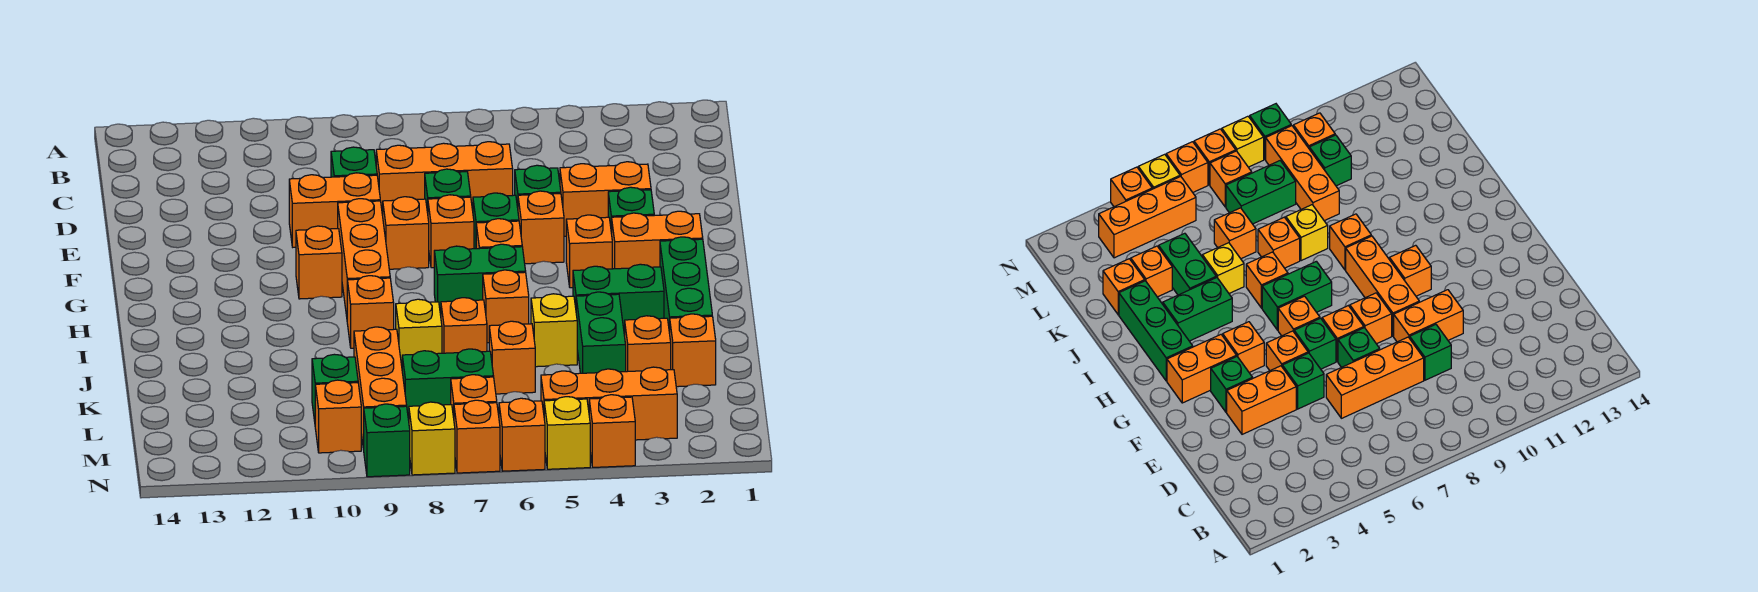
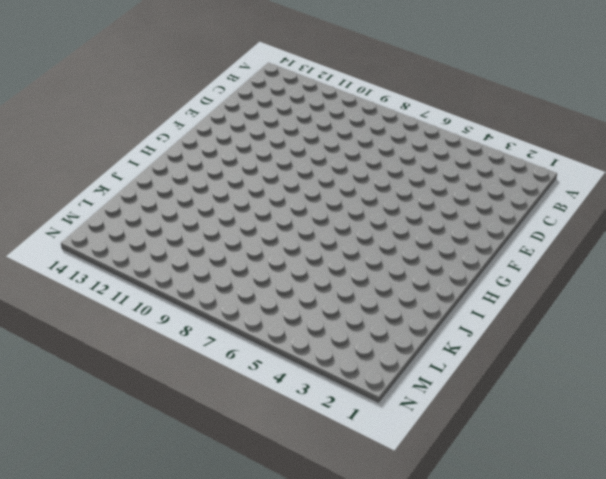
none -> orange brick D6:D8 level 1
none -> green brick D9 level 1
none -> orange brick E3:E4 level 1
none -> green brick E5 level 1

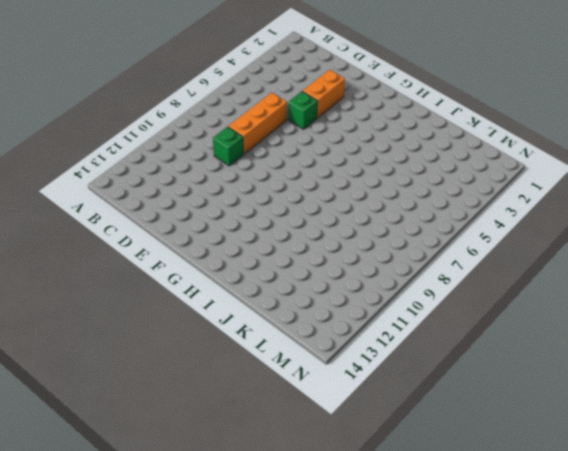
none -> green brick E7 level 1
none -> orange brick E9:E10 level 1
none -> green brick F3 level 1
none -> orange brick F5 level 1

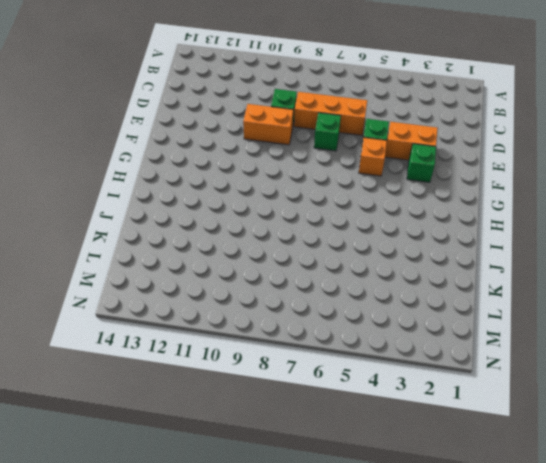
none -> green brick F6 level 1
none -> orange brick F7 level 1
none -> orange brick F8 level 1
none -> orange brick F9:H9 level 1

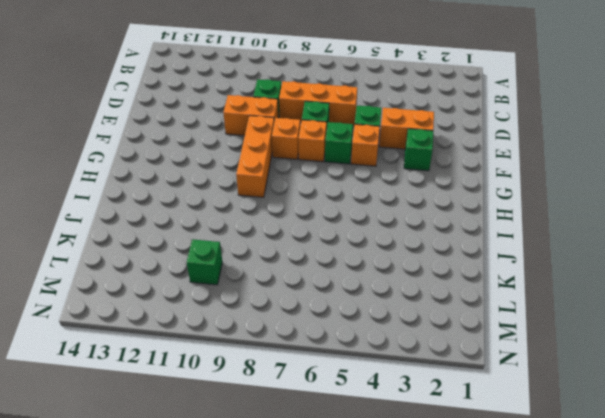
none -> orange brick G2:G3 level 1
none -> orange brick G4 level 1
none -> orange brick G6 level 1
none -> orange brick G10 level 1

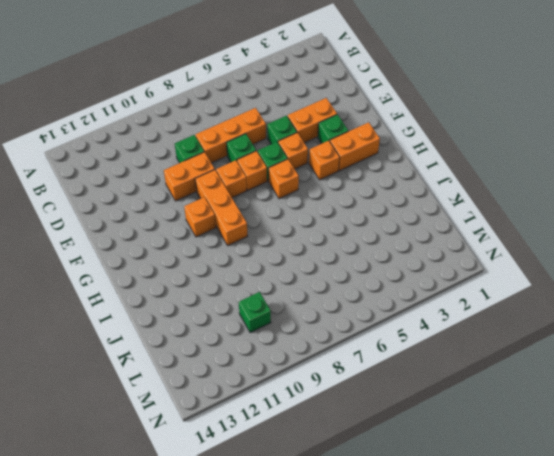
none -> green brick H2:J2 level 1
none -> green brick H6:H7 level 1
none -> green brick I3:I4 level 1
none -> orange brick I6 level 1

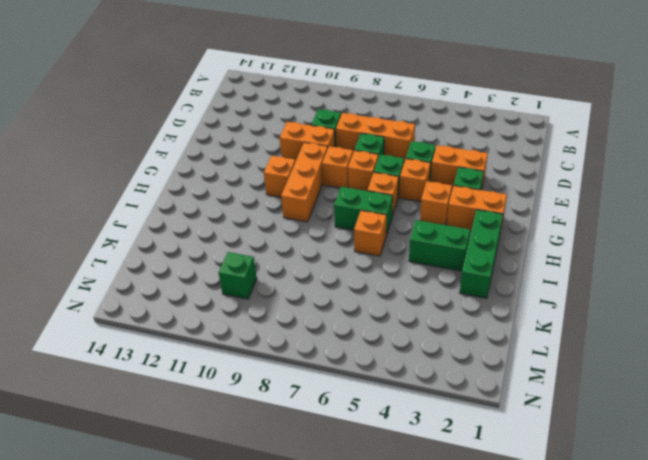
none -> orange brick I9 level 1
none -> green brick J4:K4 level 1
none -> yellow brick J5 level 1
none -> orange brick J7 level 1

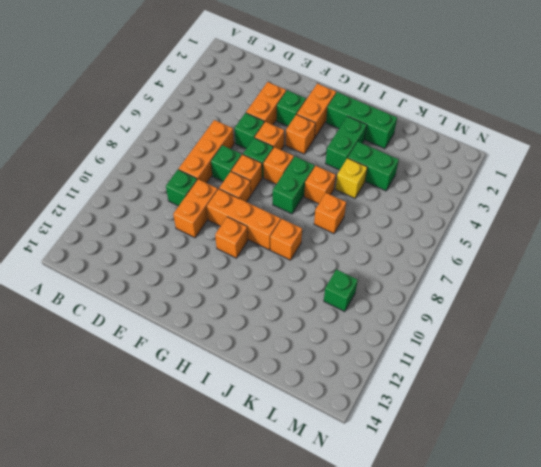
none -> yellow brick J8 level 1
none -> orange brick K2 level 1
none -> orange brick K3 level 1
none -> orange brick K6 level 1

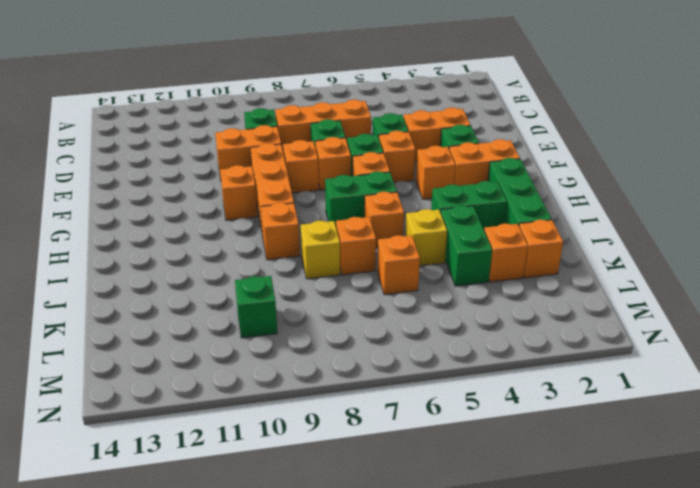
none -> orange brick K9:M9 level 1
none -> green brick L7:L8 level 1
none -> orange brick M3:M5 level 1
none -> orange brick M7 level 1

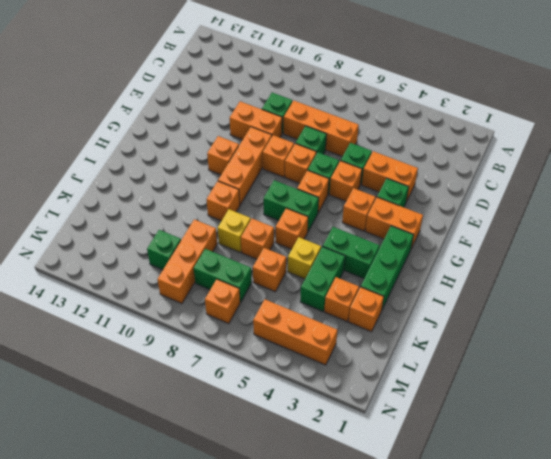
none -> orange brick M10 level 1
none -> orange brick N4 level 1
none -> yellow brick N5 level 1
none -> orange brick N6 level 1

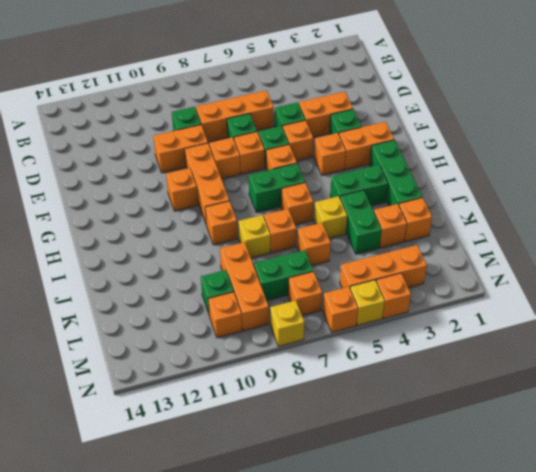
none -> orange brick N7 level 1
none -> green brick N9 level 1

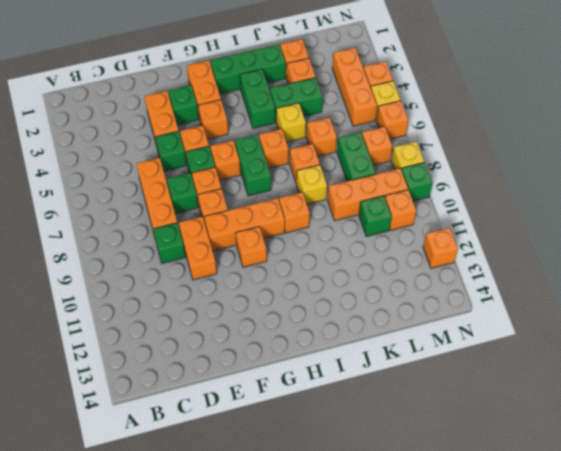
orange brick N12 level 1 -> orange brick N7 level 1

